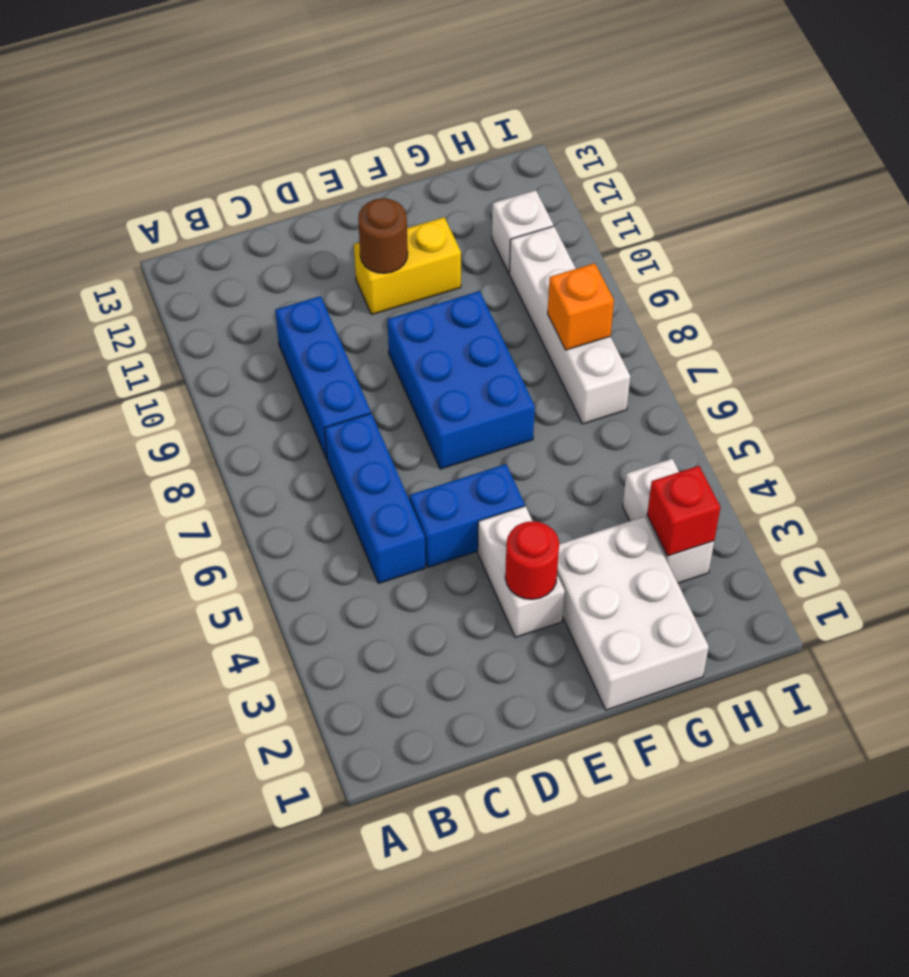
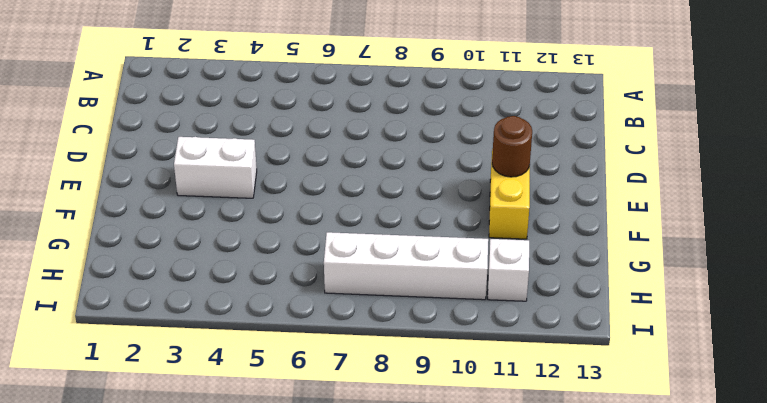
none -> blue brick C5:C7 level 1
none -> blue brick C8:C10 level 1
none -> blue brick D5:E5 level 1

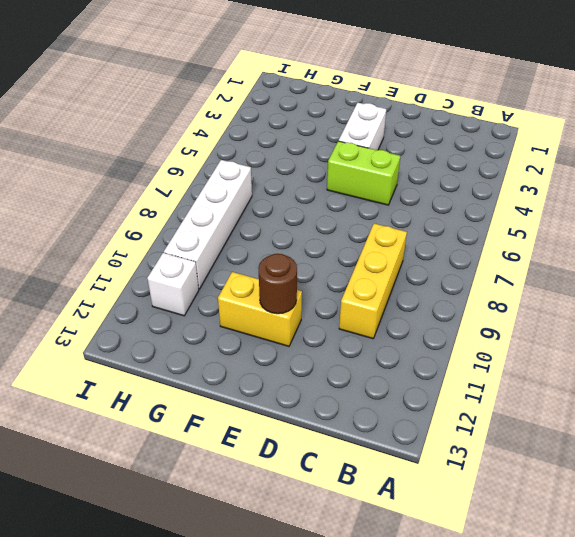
yellow brick C8:C10 level 1 -> blue brick C8:C10 level 1
lime brick D5:E5 level 1 -> blue brick D5:E5 level 1
none -> blue brick C5:C7 level 1
none -> blue brick E7:F9 level 1
none -> white brick F1:G3 level 1

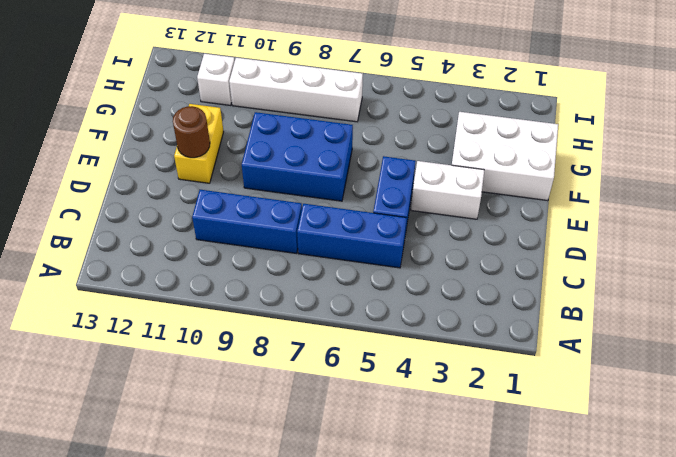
none -> white brick H3:H4 level 1
none -> red round brick E3 level 2
none -> red brick H3 level 2

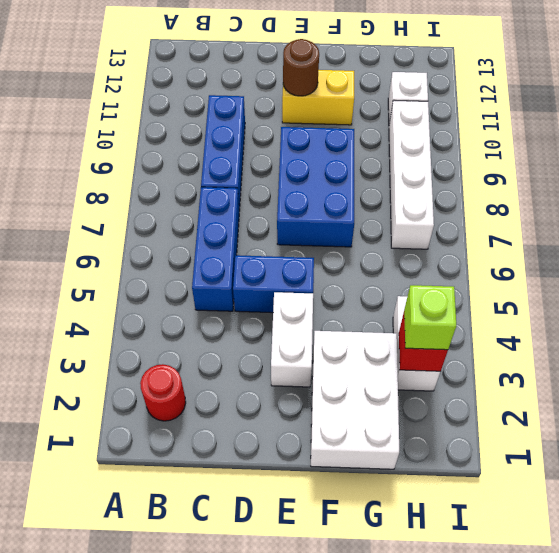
red round brick B2 level 1 -> red round brick E3 level 2
lime brick H3 level 3 -> none
none -> orange brick H8 level 2

